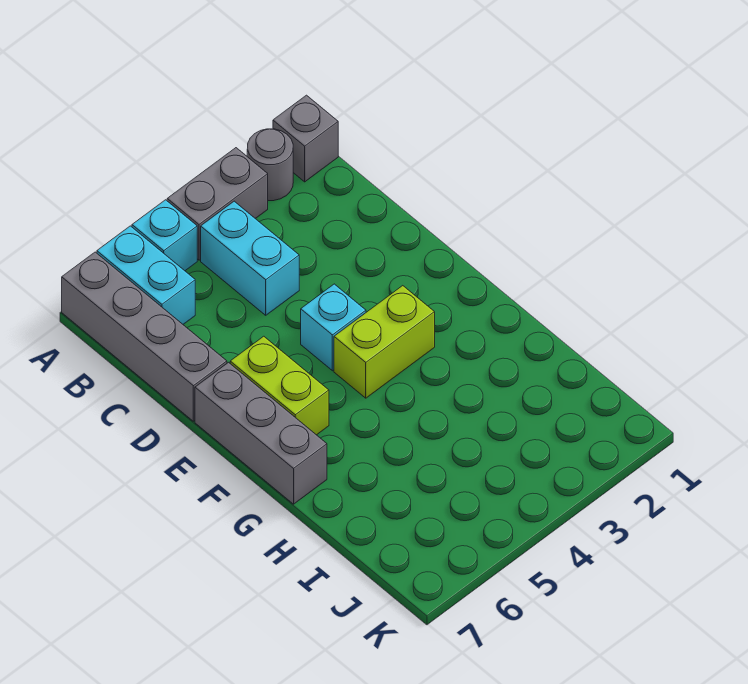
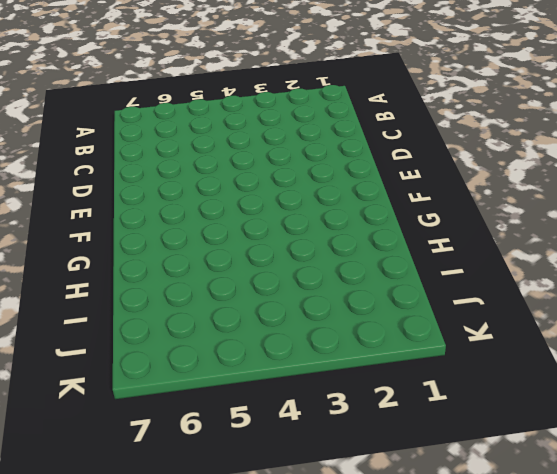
none -> grey brick A1 level 1
none -> grey round brick A2 level 1

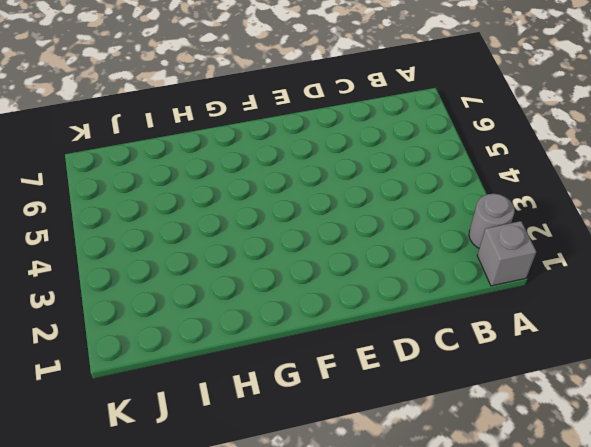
none -> grey brick A3:A4 level 1
none -> cyan brick A5 level 1

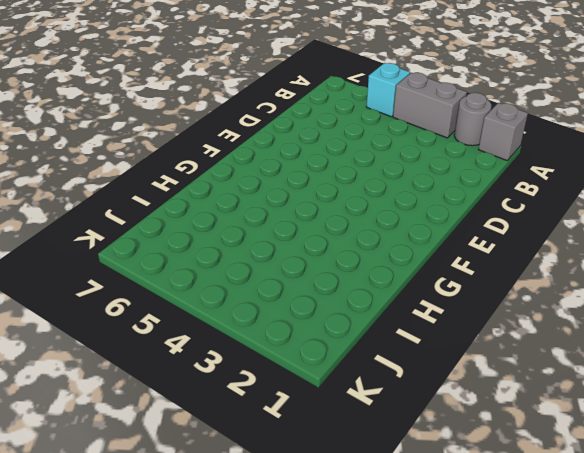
none -> cyan brick A6:B6 level 1
none -> grey brick A7:D7 level 1

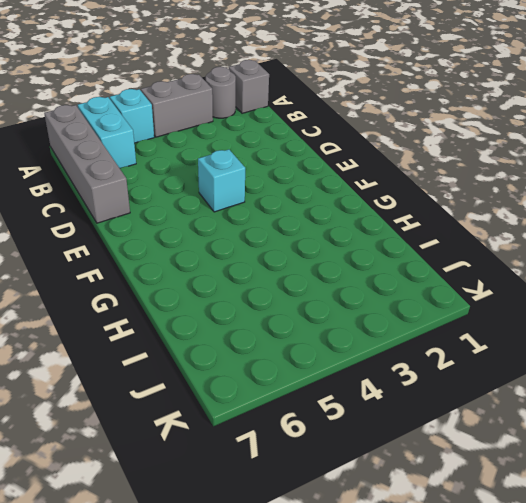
none -> cyan brick B4:C4 level 1
none -> lime brick E6:F6 level 1

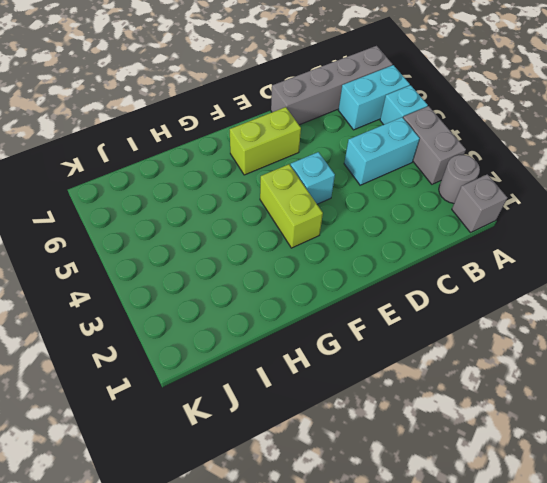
none -> grey brick E7:G7 level 1

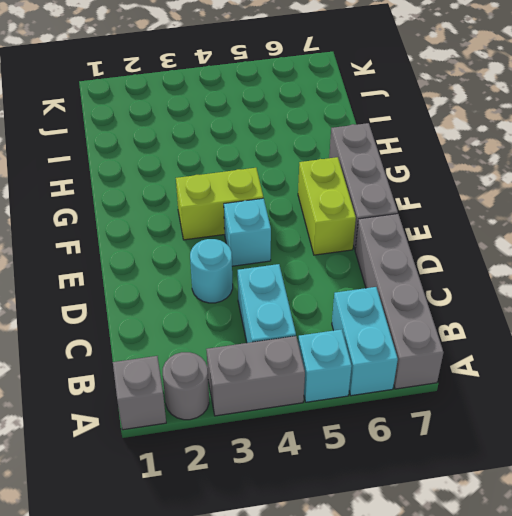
cyan round brick D3 level 1 -> none

